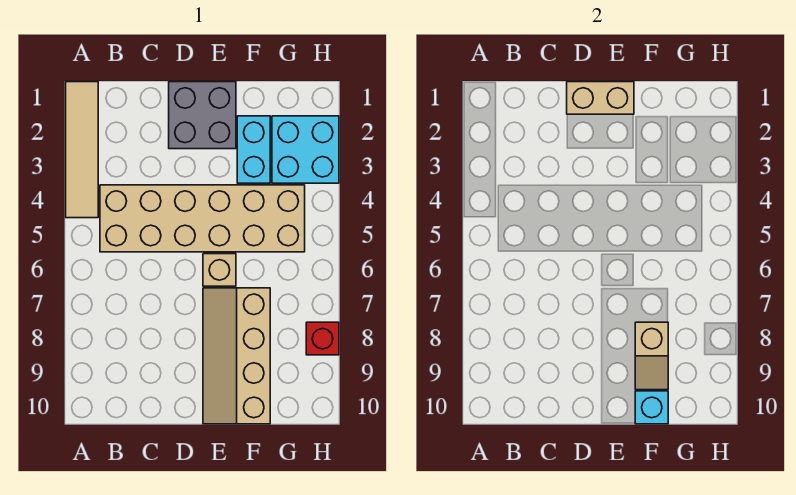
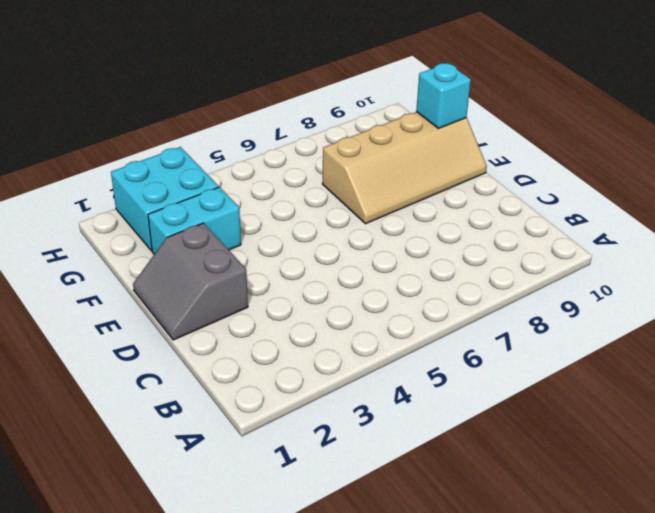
grey slope D1:E2 level 1 top 2 -> grey brick D1:E2 level 1
none -> tan tile A1:A4 level 1
none -> tan brick B4:G5 level 1

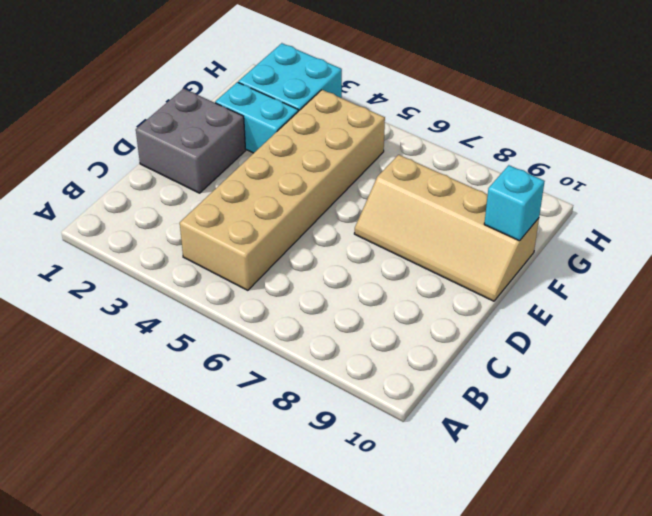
none -> tan tile A1:A4 level 1
none -> tan brick E6 level 1

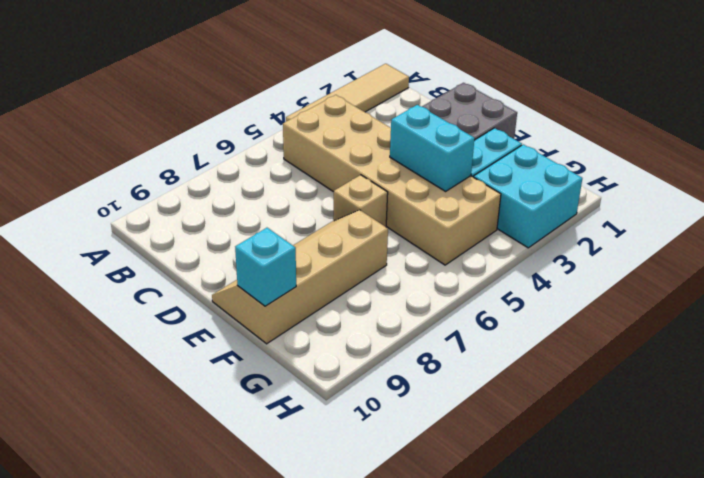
cyan brick E4:F4 level 2 -> none
none -> red brick H8 level 1
none -> tan brick D1:E1 level 2

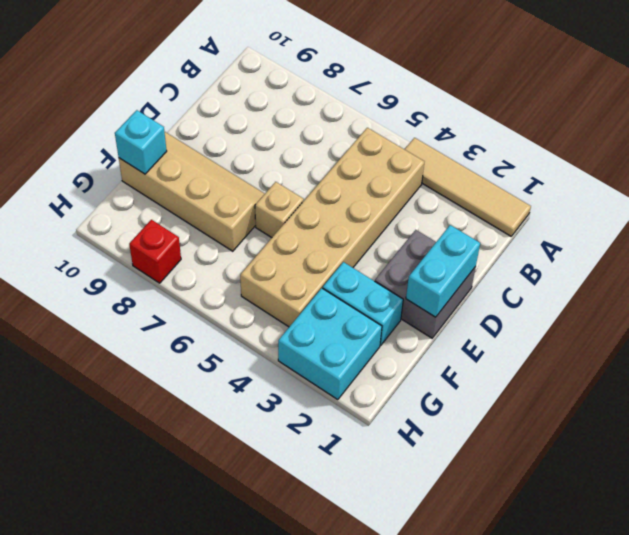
cyan brick D1:E1 level 2 -> tan brick D1:E1 level 2
none -> tan slope F8:F9 level 2 top 8

